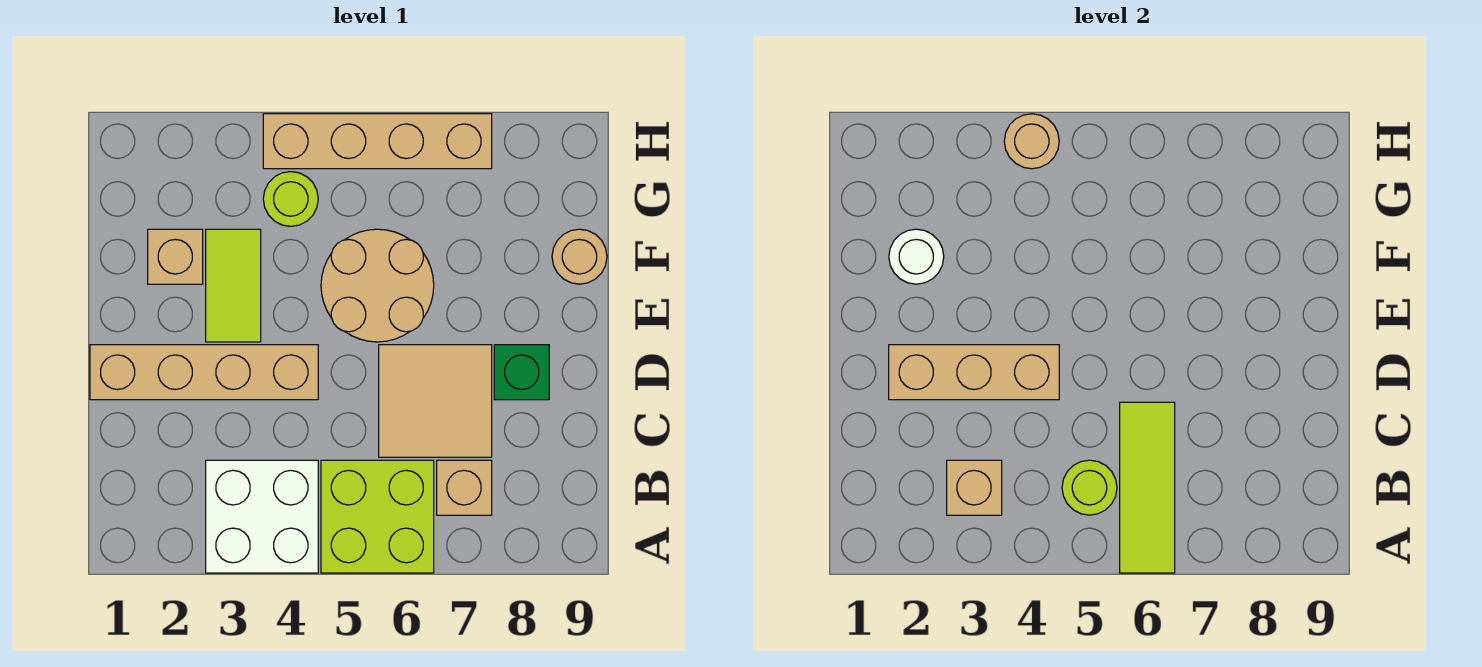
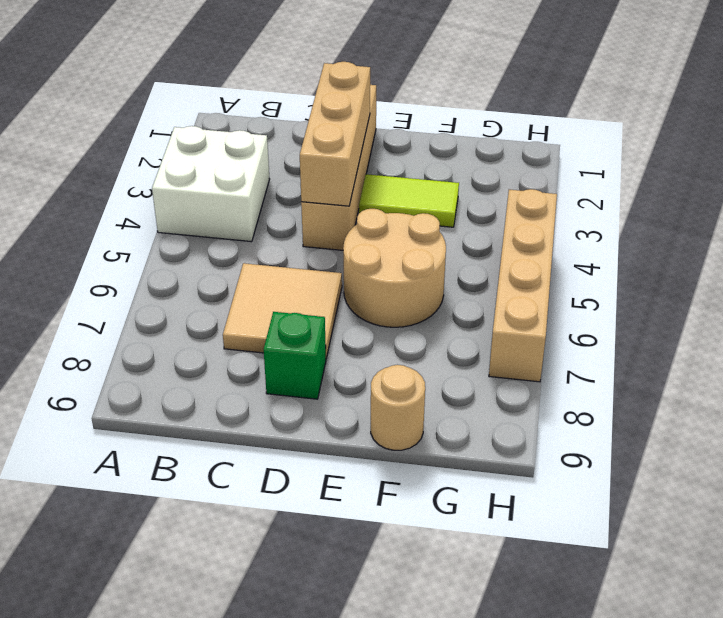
none -> lime brick A5:B6 level 1
none -> tan brick B7 level 1
none -> tan brick F2 level 1

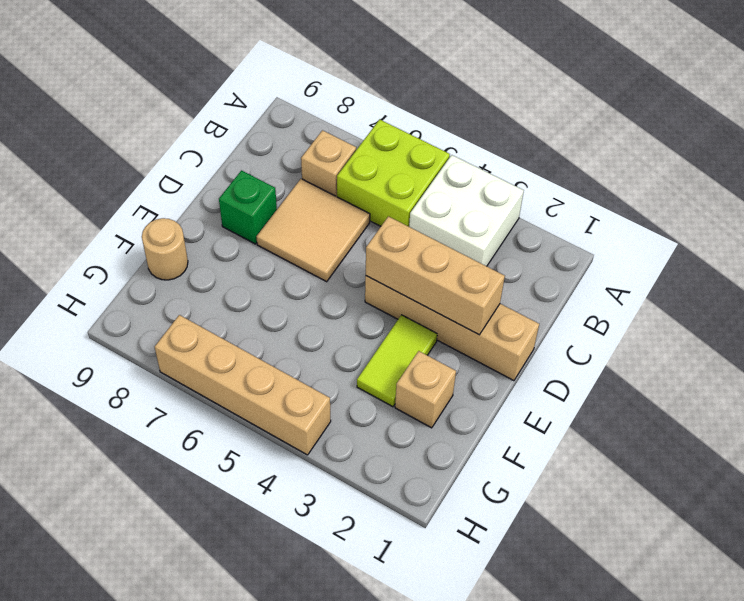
none -> tan round brick E5:F6 level 1
none -> lime round brick G4 level 1
none -> lime tile A6:C6 level 2

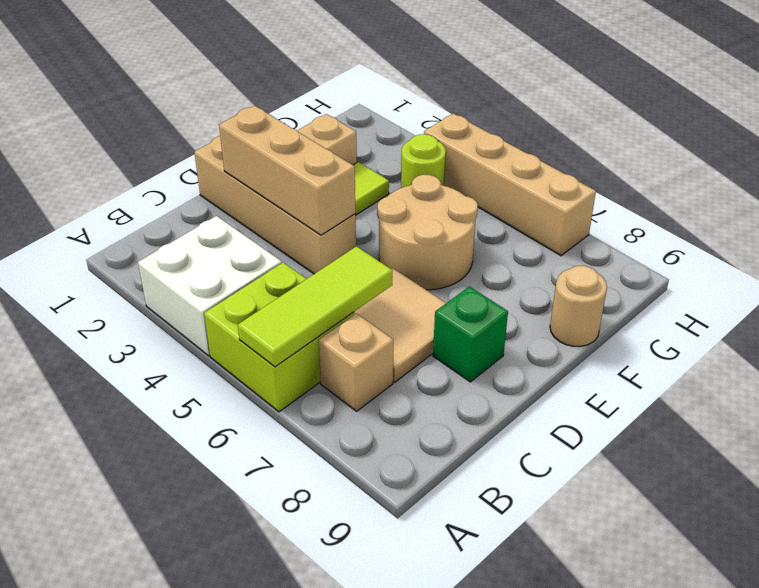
none -> tan brick B3 level 2
none -> lime round brick B5 level 2
none -> white round brick F2 level 2

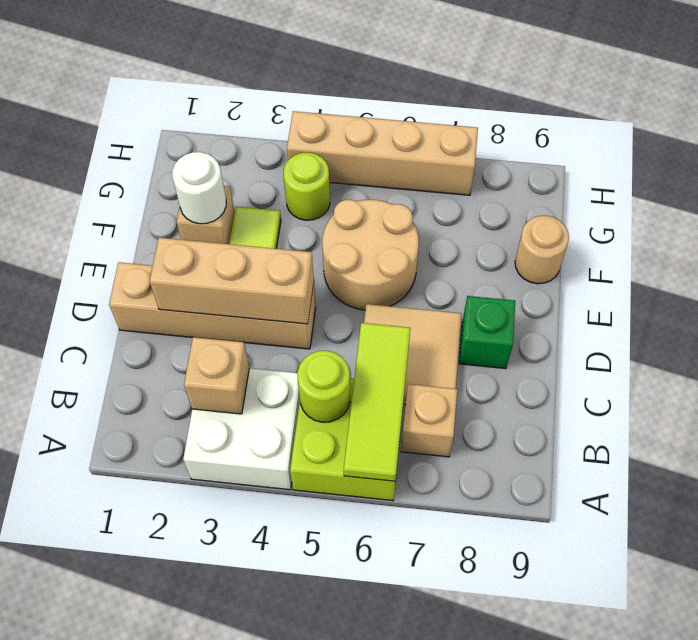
none -> tan round brick H4 level 2

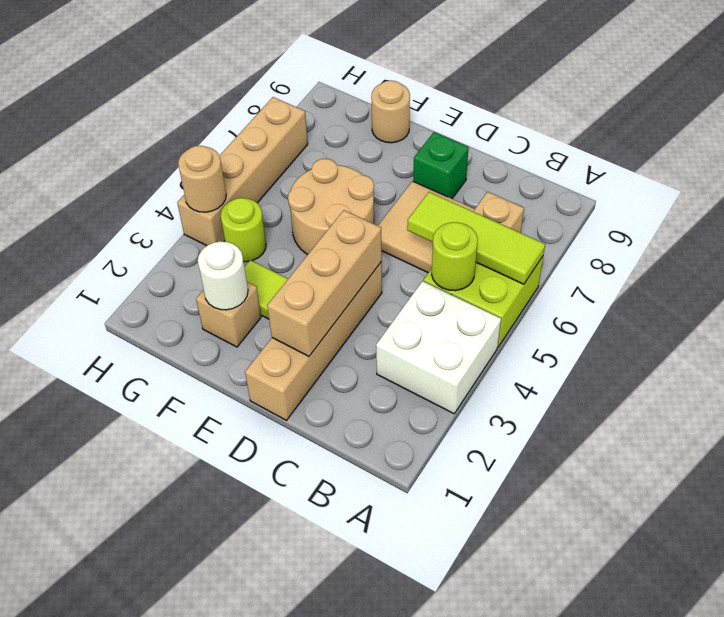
none -> tan brick B3 level 2

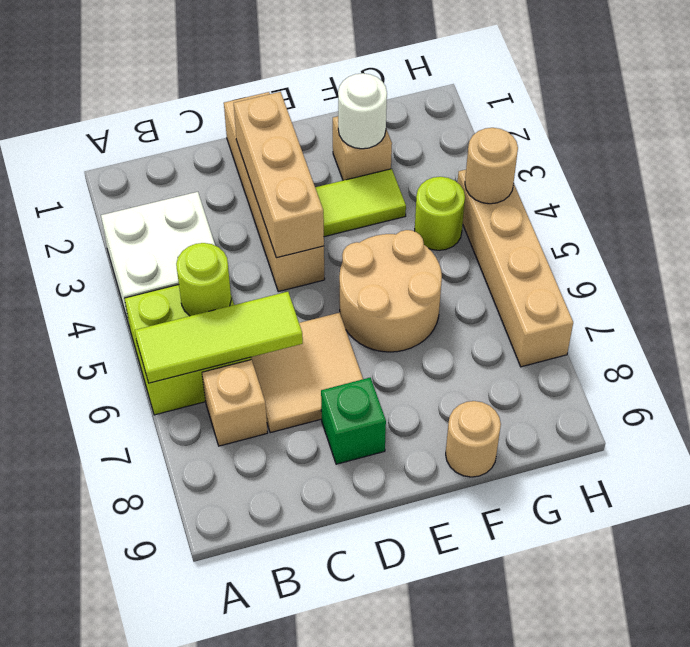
none -> tan brick B3 level 2

